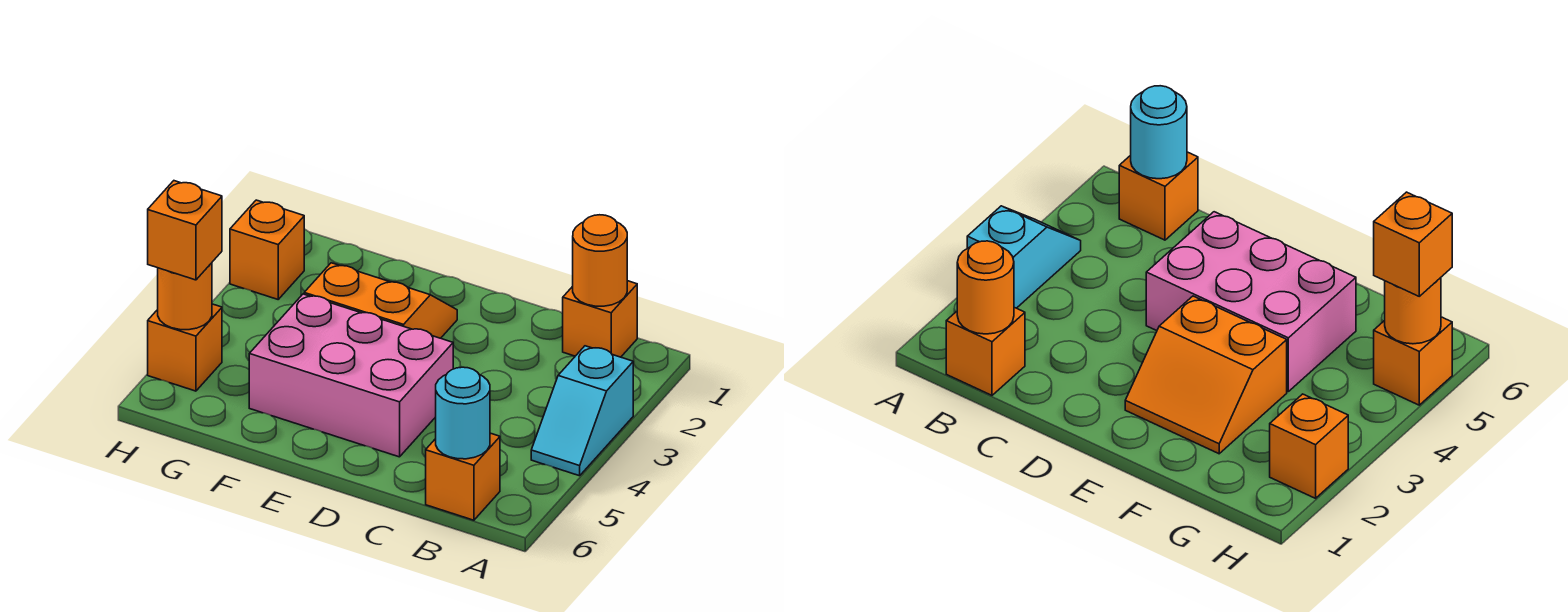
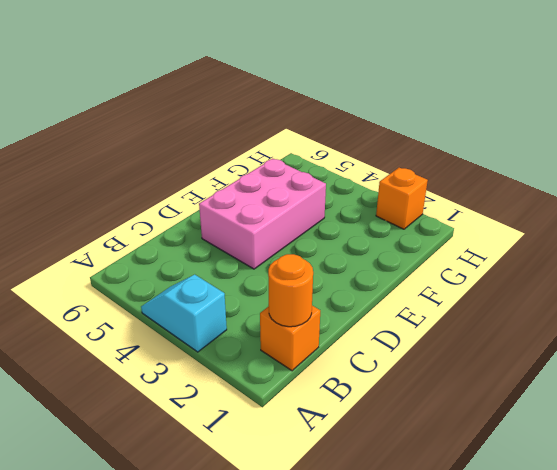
none -> orange brick B6 level 1
none -> orange slope E2:F3 level 1 top 3

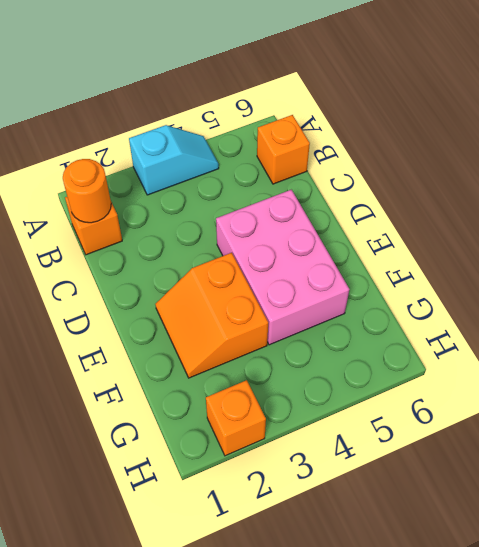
none -> orange brick H5 level 1
none -> cyan round brick B6 level 2

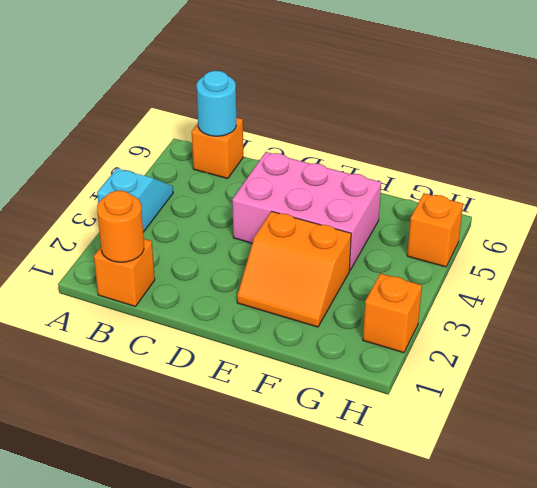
none -> orange round brick H5 level 2
none -> orange brick H5 level 3

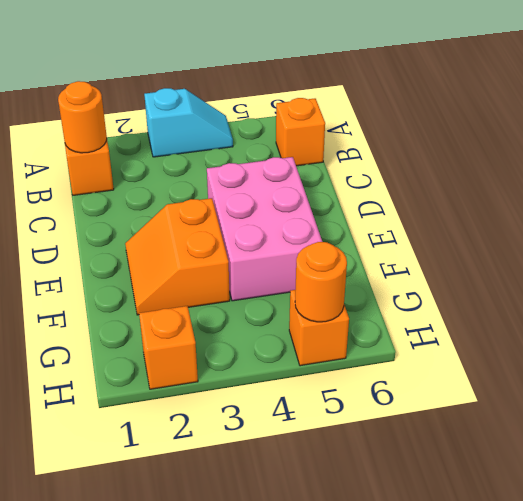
none -> cyan round brick B6 level 2
none -> orange brick H5 level 3

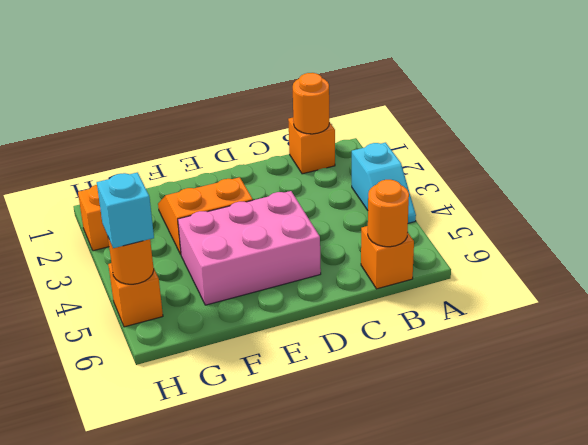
orange round brick B6 level 2 -> cyan round brick B6 level 2
cyan brick H5 level 3 -> orange brick H5 level 3

